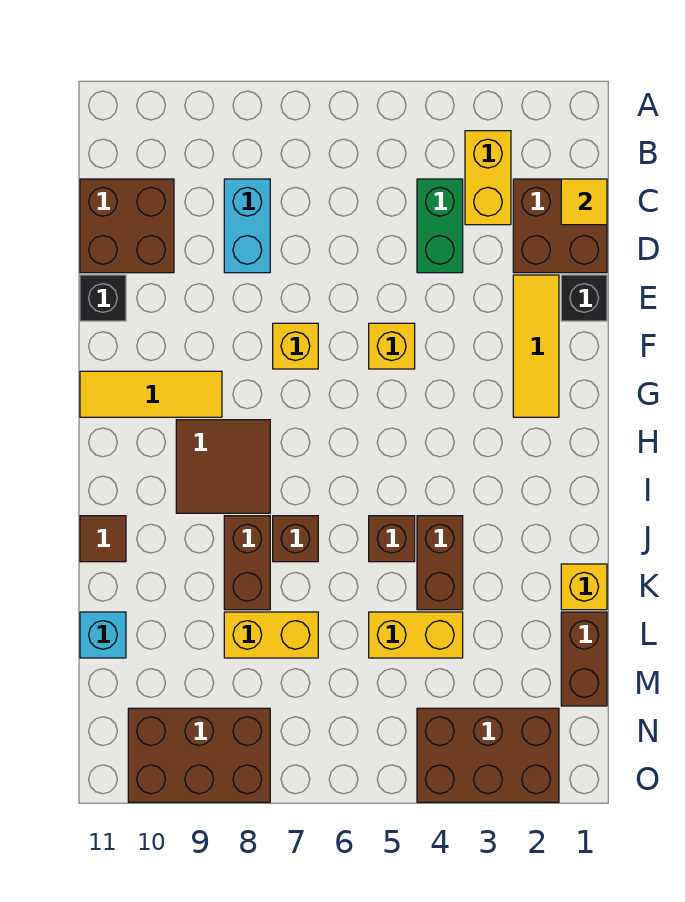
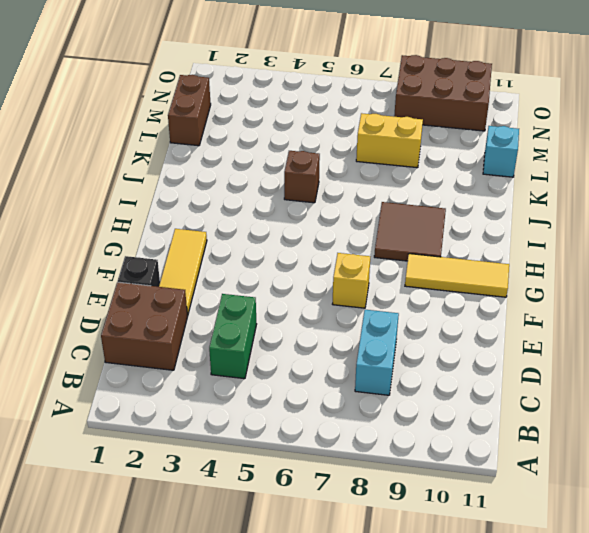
none -> yellow brick B3:C3 level 1
none -> brown brick C10:D11 level 1
none -> black brick E11 level 1

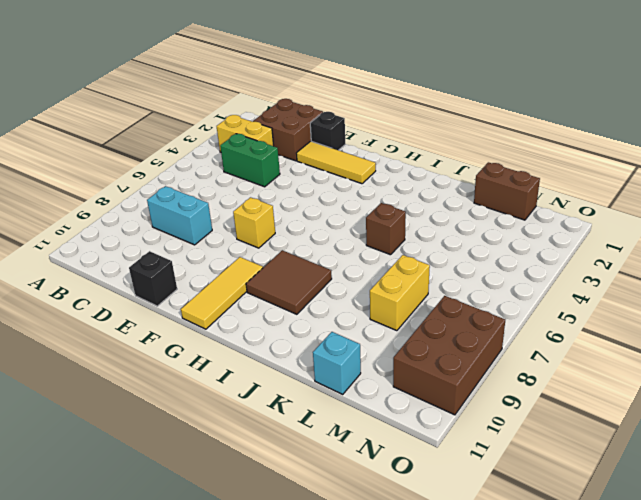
none -> brown brick C10:D11 level 1
none -> yellow brick F5 level 1
none -> brown brick J4:K4 level 1

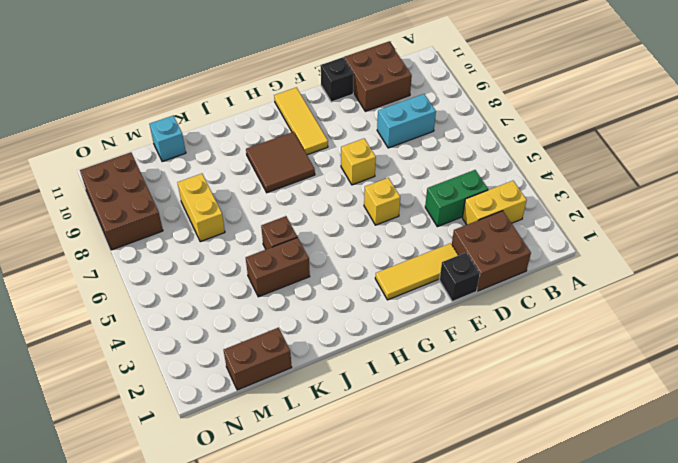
none -> brown brick J7 level 1
none -> brown brick J8:K8 level 1
none -> brown tile J11 level 1

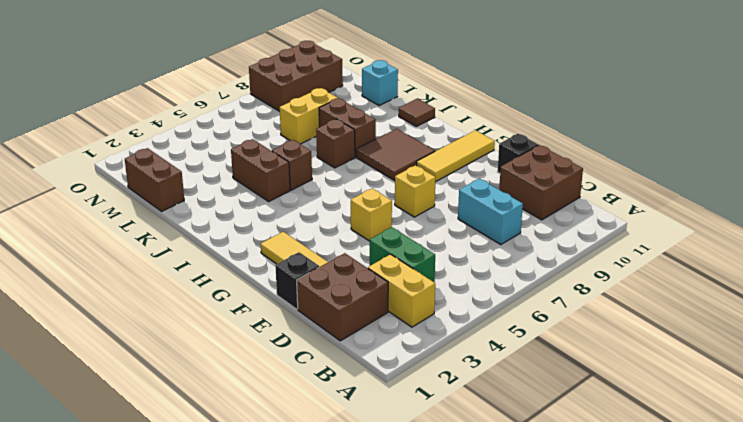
none -> yellow brick K1 level 1
none -> yellow brick L4:L5 level 1
none -> brown brick N2:O4 level 1

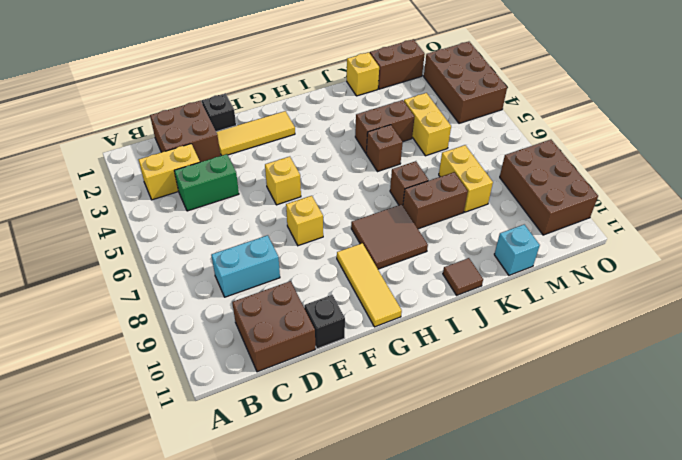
none -> yellow tile C1 level 2

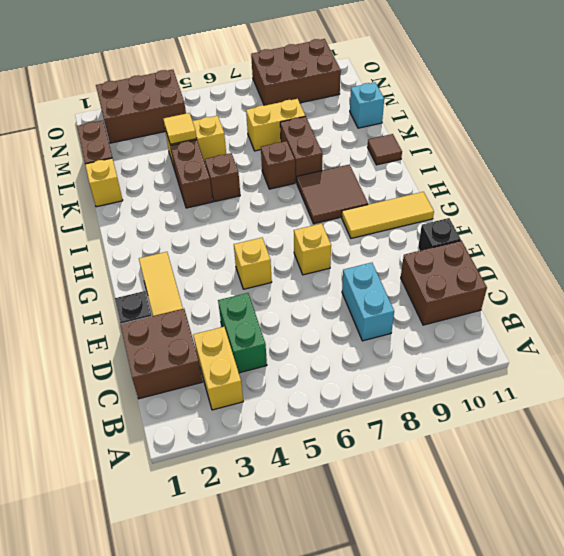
yellow tile L4 level 2 -> yellow tile C1 level 2

